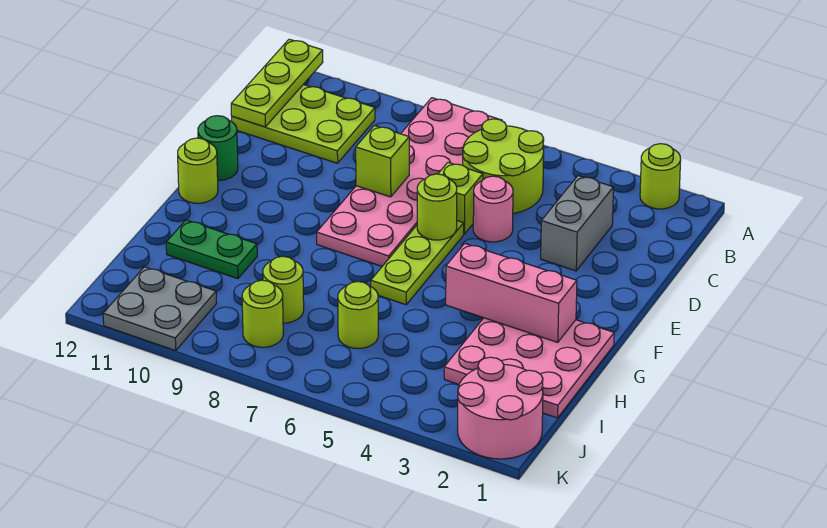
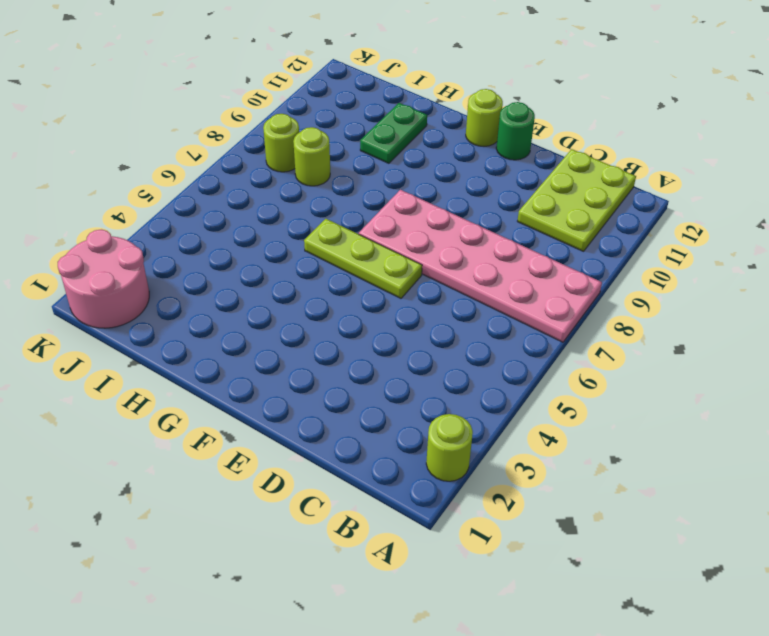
none -> lime round brick B5:C6 level 1
none -> grey brick C3:D3 level 1
none -> pink round brick D5 level 1

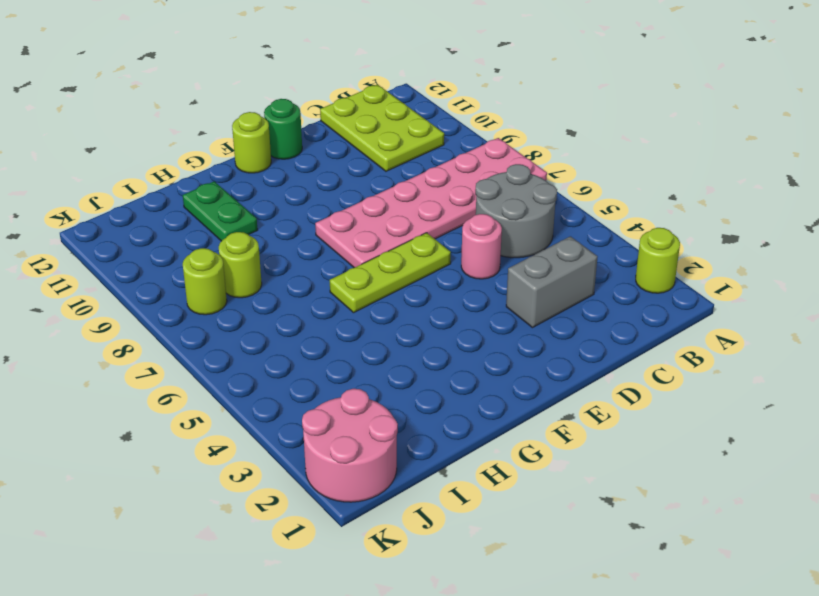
grey round brick B5:C6 level 1 -> lime round brick B5:C6 level 1
none -> lime brick D6 level 1
none -> pink plate G1:I3 level 1
none -> lime round brick I6 level 1

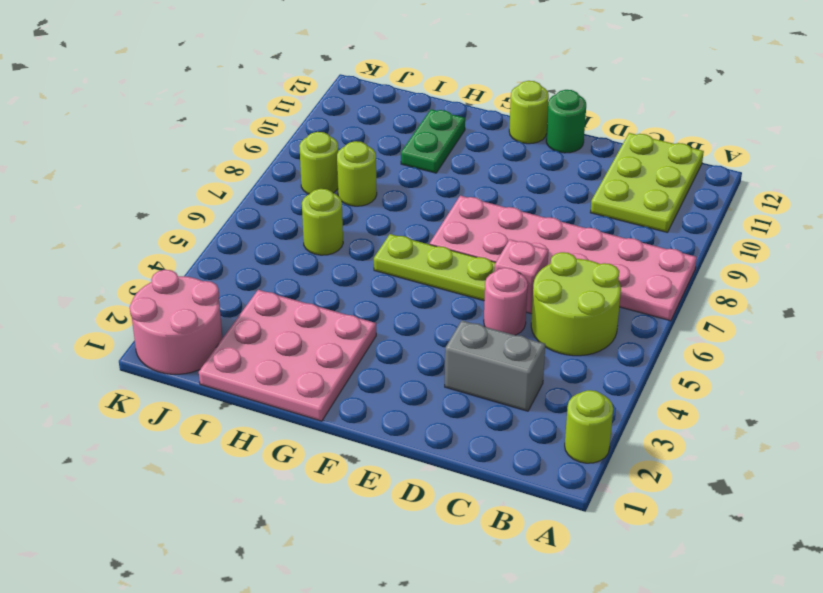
pink brick D6 level 1 -> lime brick D6 level 1
none -> grey plate J10:K11 level 1
none -> lime plate A12:C12 level 2
none -> lime brick D8 level 2

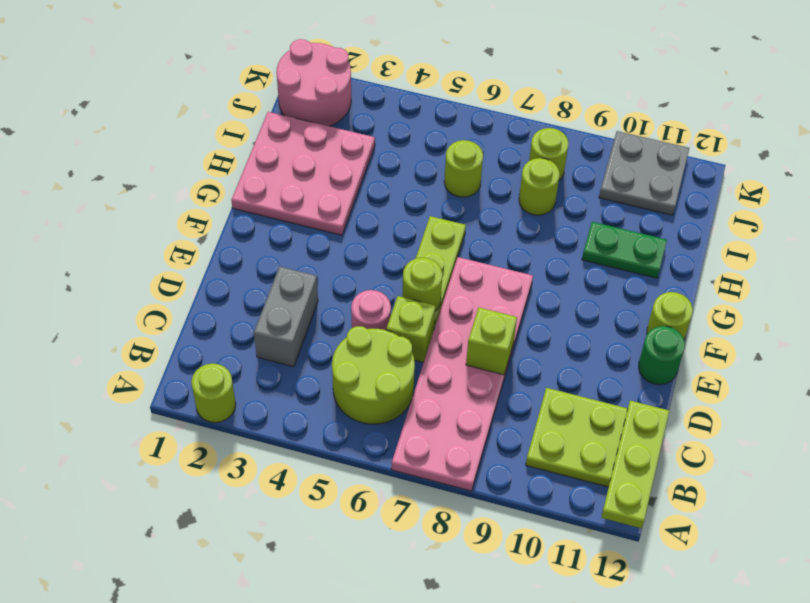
none -> pink brick G2:G4 level 2

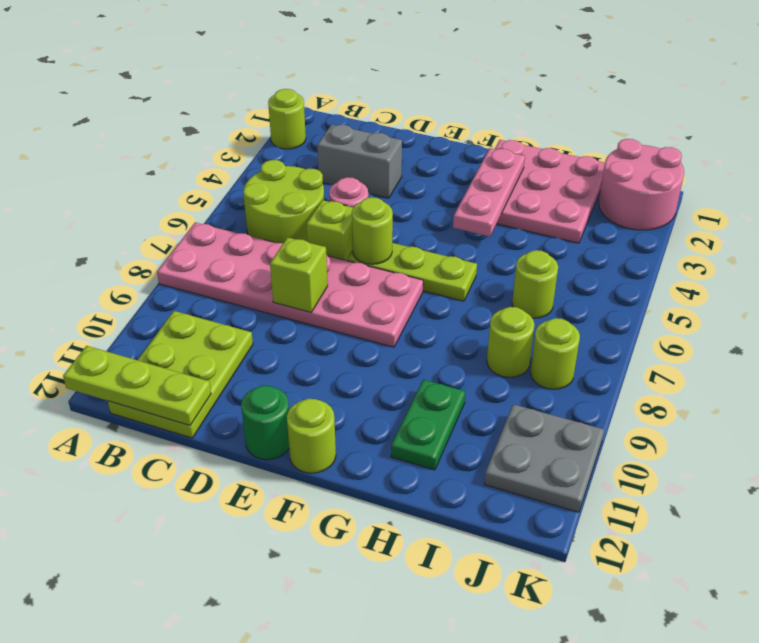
pink plate G2:G4 level 2 -> pink brick G2:G4 level 2

